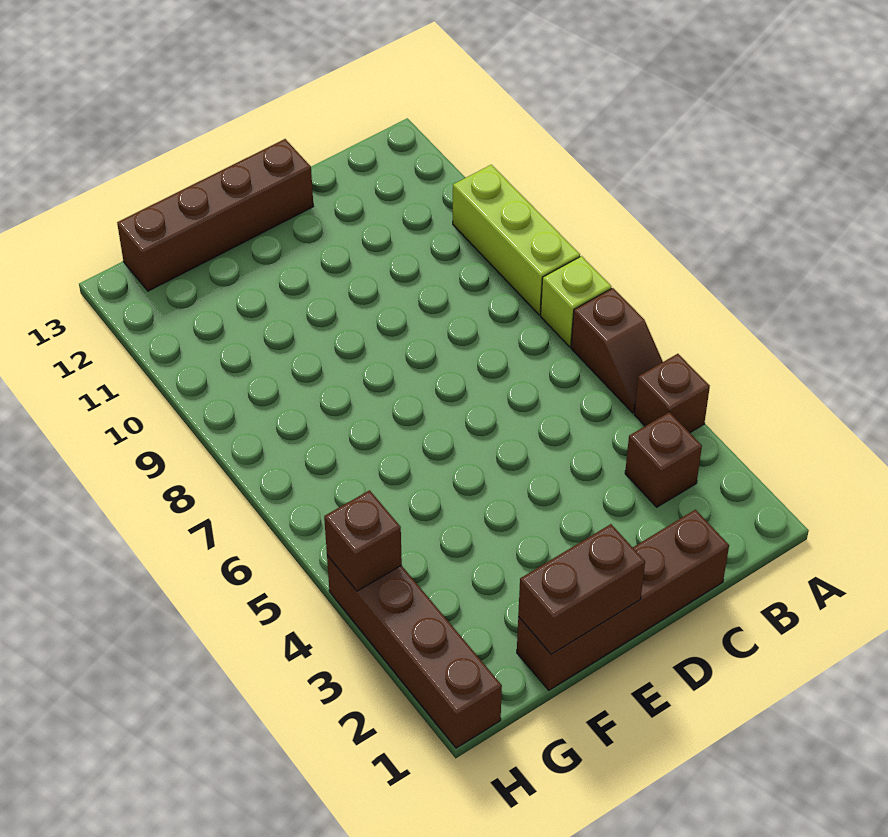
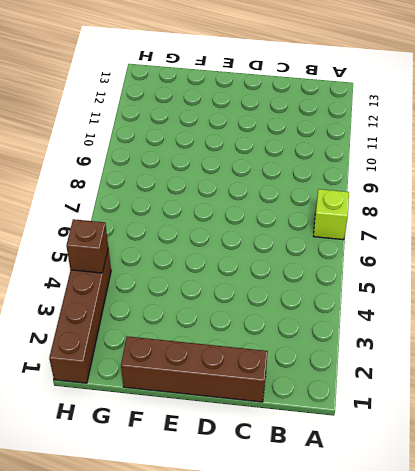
none -> brown brick A4 level 1
none -> brown slope A5:A6 level 1 top 6

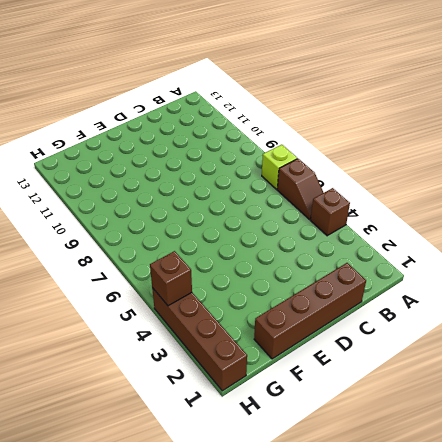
none -> lime brick A8:A10 level 1
none -> brown brick B3 level 1

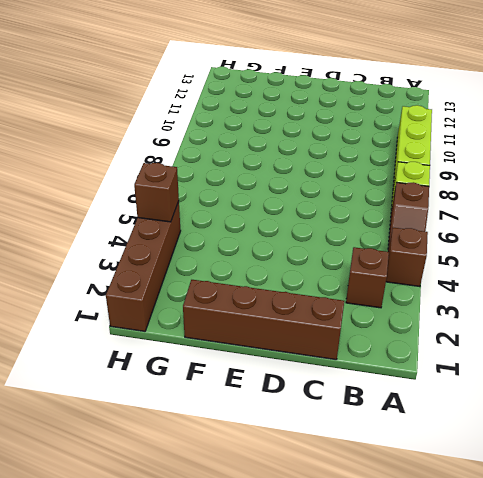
none -> brown brick D13:G13 level 1
none -> brown brick E1:F1 level 2

